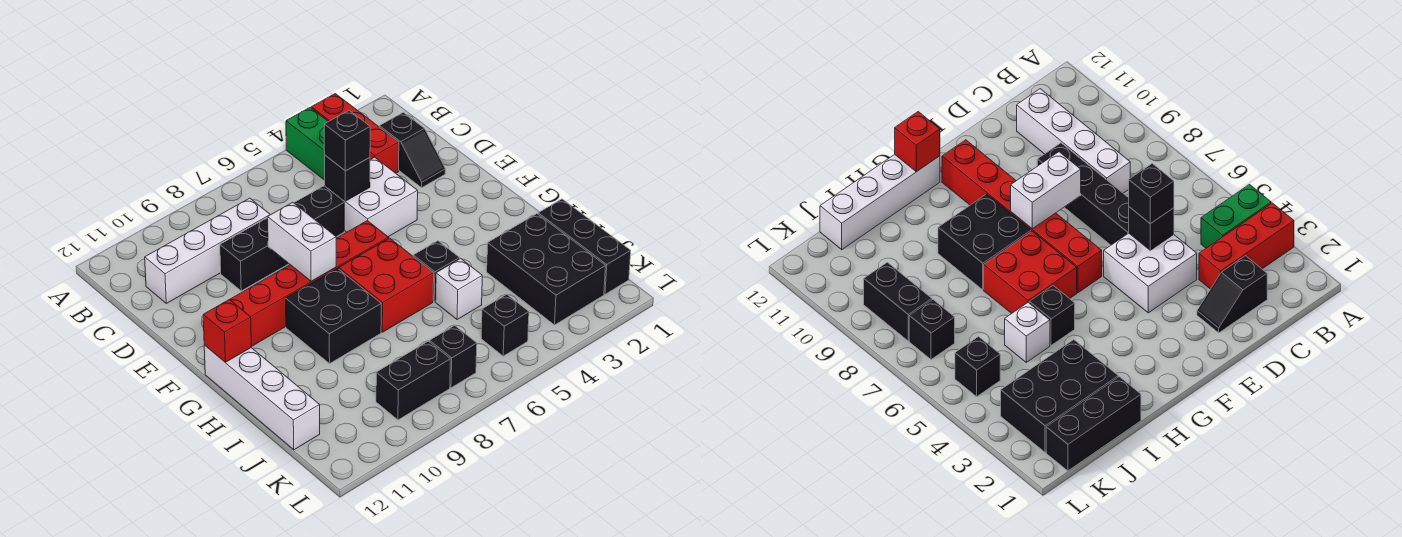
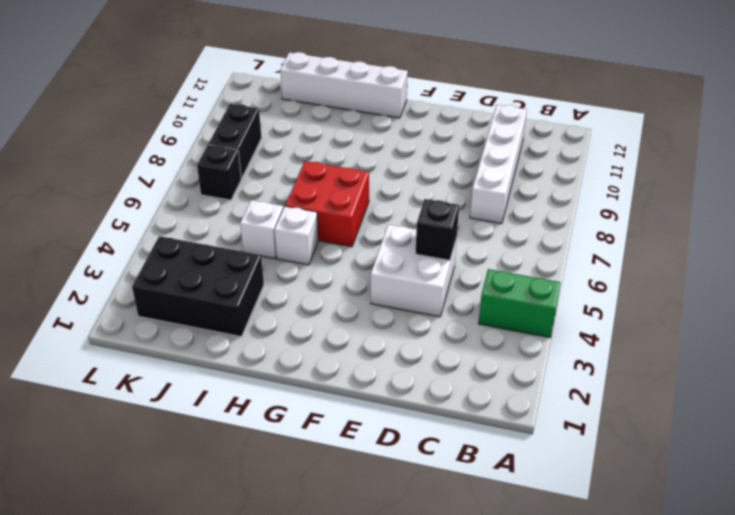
white brick H5 level 1 -> black brick H5 level 1
none -> red brick A3:C3 level 1
none -> black slope C2:D2 level 1 top C
none -> black brick D6:D9 level 1

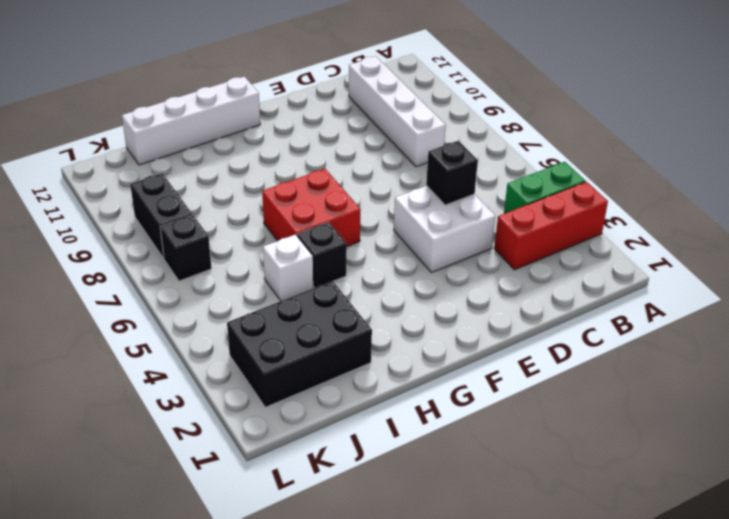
none -> black slope C2:D2 level 1 top C
none -> black brick D6:D9 level 1
none -> red brick F6:F11 level 1

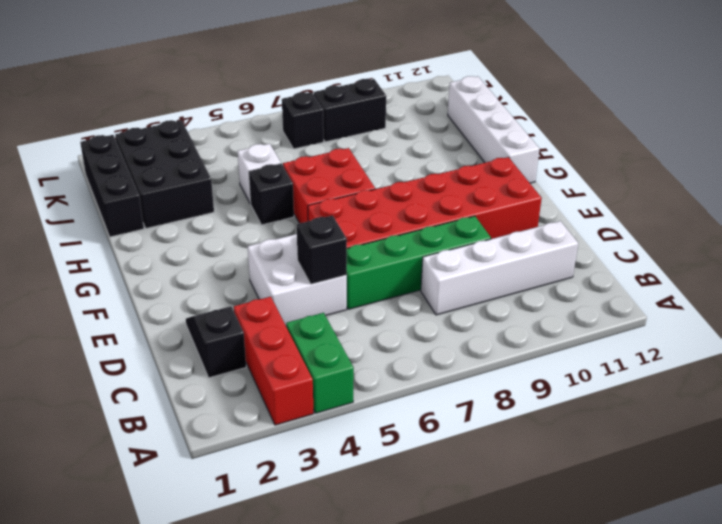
green brick D6:D9 level 1 -> black brick D6:D9 level 1
red brick E6:F11 level 1 -> red brick F6:F11 level 1
none -> black brick G8:H9 level 1
none -> black brick K5 level 1
none -> white brick E8:F8 level 2

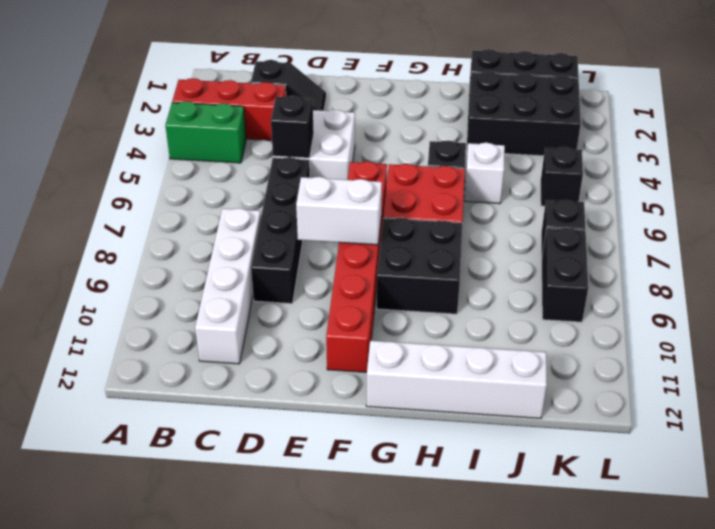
none -> red brick G12 level 2
none -> black brick D5 level 3

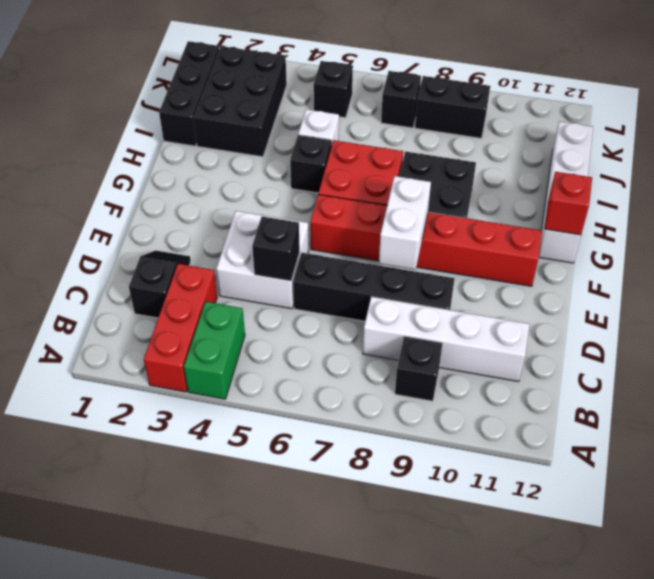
black brick B9 level 1 -> black brick D5 level 3

